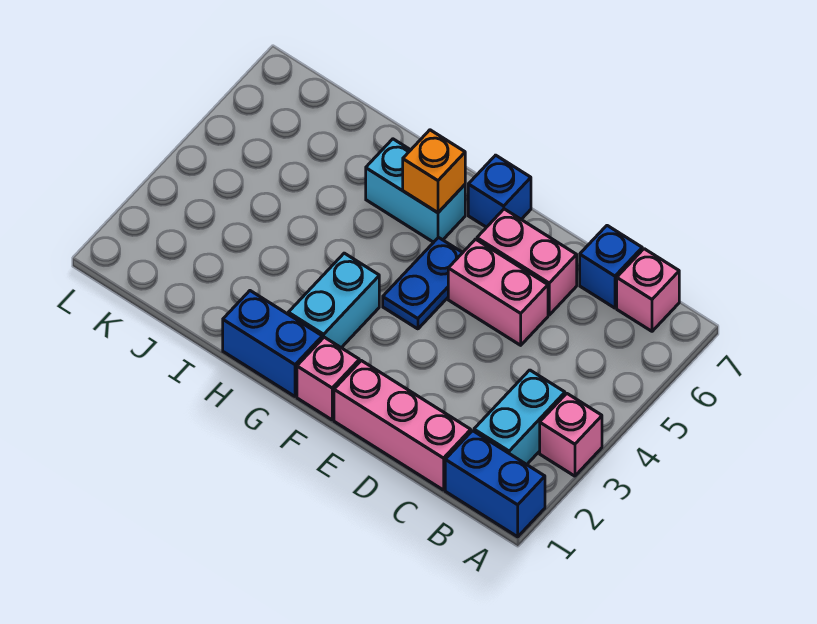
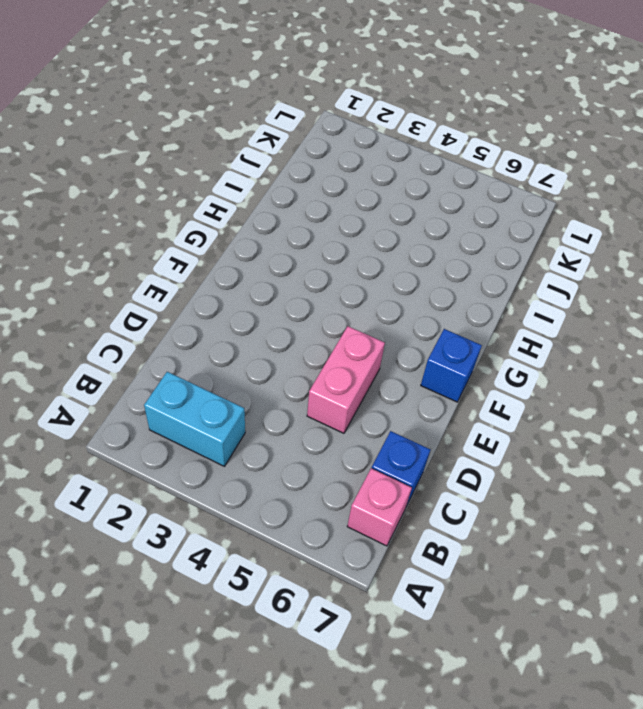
none -> blue brick A1:B1 level 1
none -> pink brick A3 level 1
none -> pink brick C1:E1 level 1

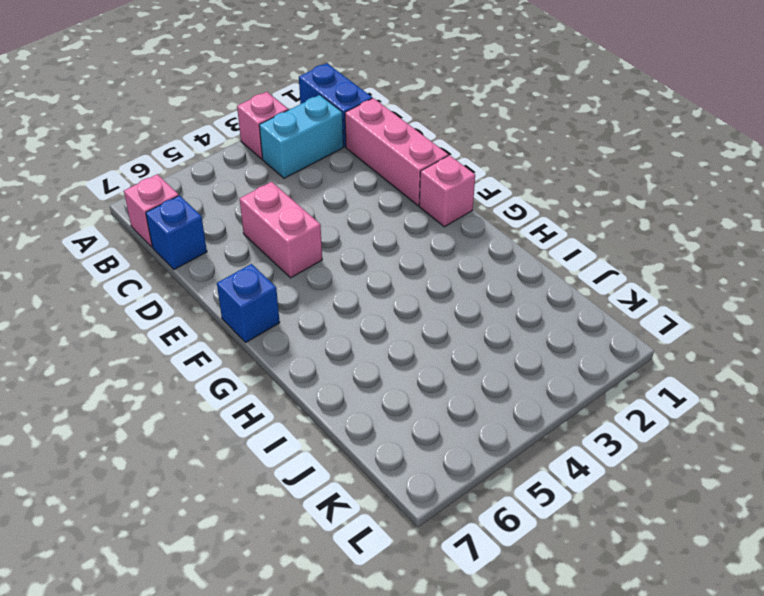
none -> pink brick D6:E6 level 1
none -> blue plate F4:F5 level 1
none -> blue brick G1:H1 level 1

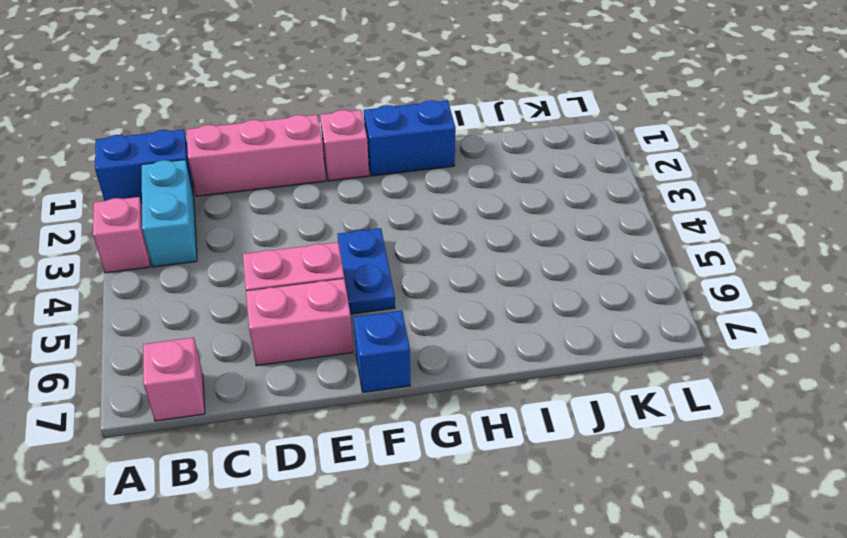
none -> blue brick C7 level 1
none -> cyan brick G2:G3 level 1
none -> cyan brick G6:H6 level 1

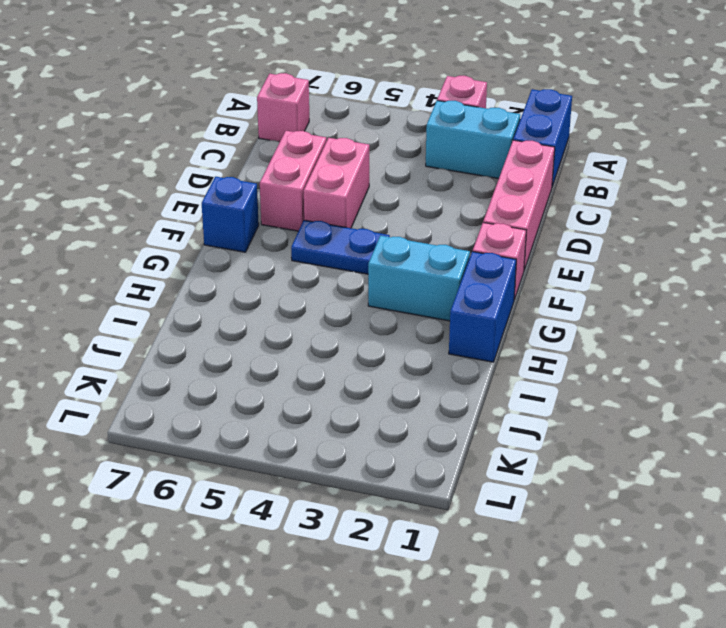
none -> blue brick C7 level 1
none -> cyan brick G6:H6 level 1
none -> orange brick G6 level 2

